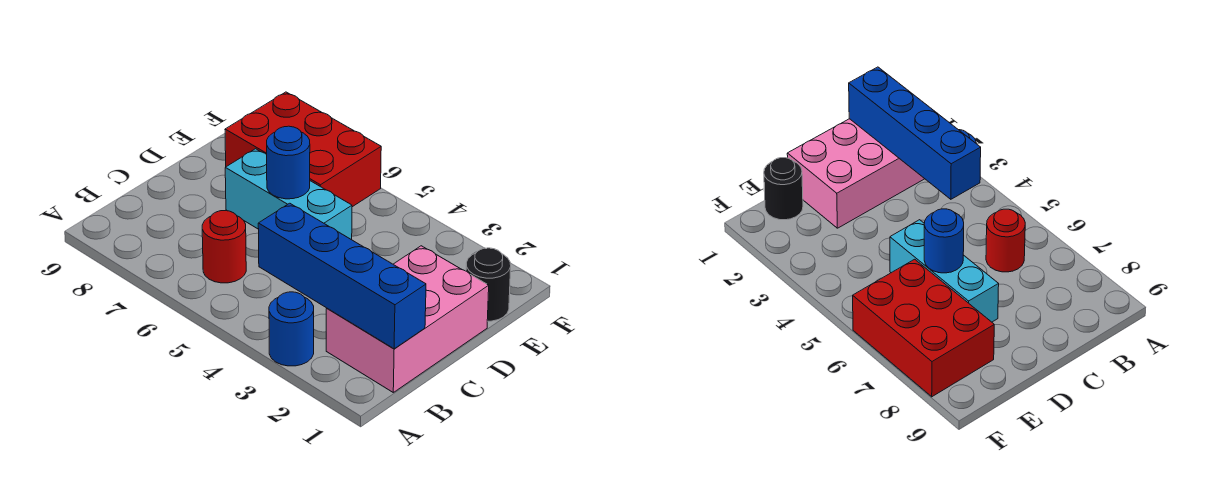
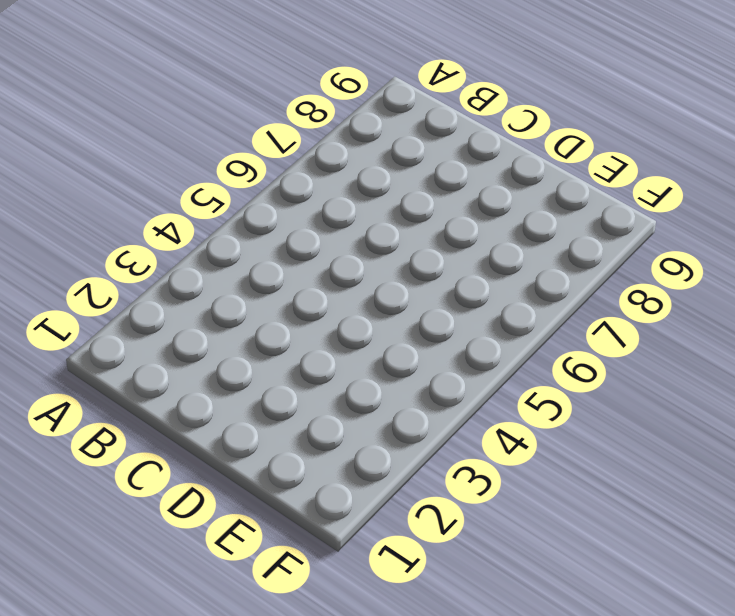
none -> blue round brick A3 level 1
none -> pink brick B1:D2 level 1

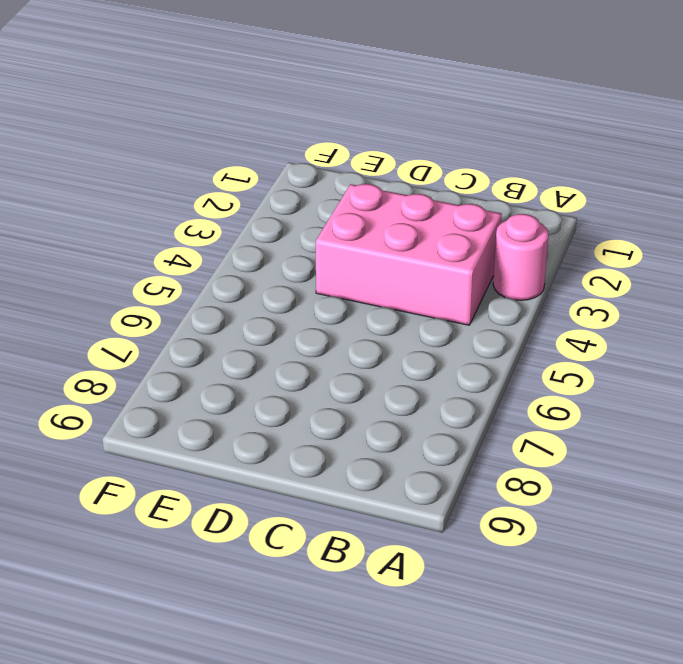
pink round brick A3 level 1 -> blue round brick A3 level 1
pink brick B3:D4 level 1 -> pink brick B1:D2 level 1
none -> red round brick B6 level 1
none -> cyan brick D5:D7 level 1

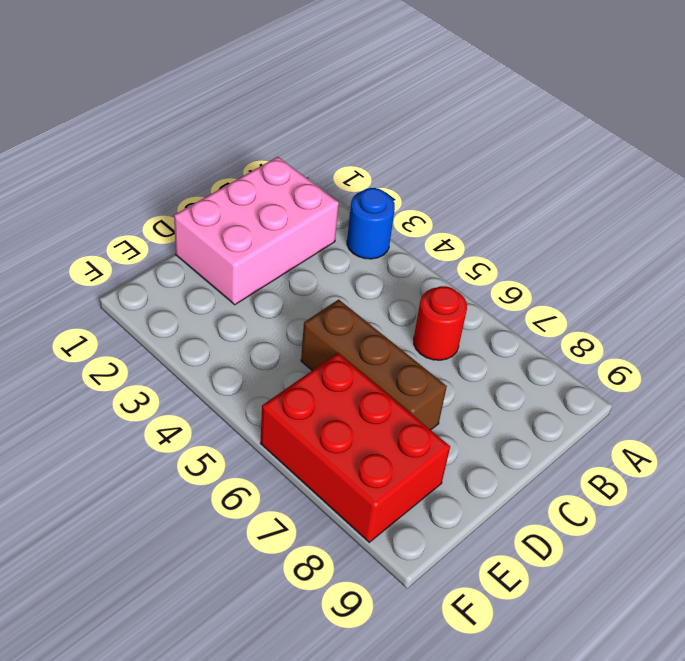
brown brick D5:D7 level 1 -> cyan brick D5:D7 level 1
none -> black round brick E1 level 1
none -> blue brick B1:B4 level 2

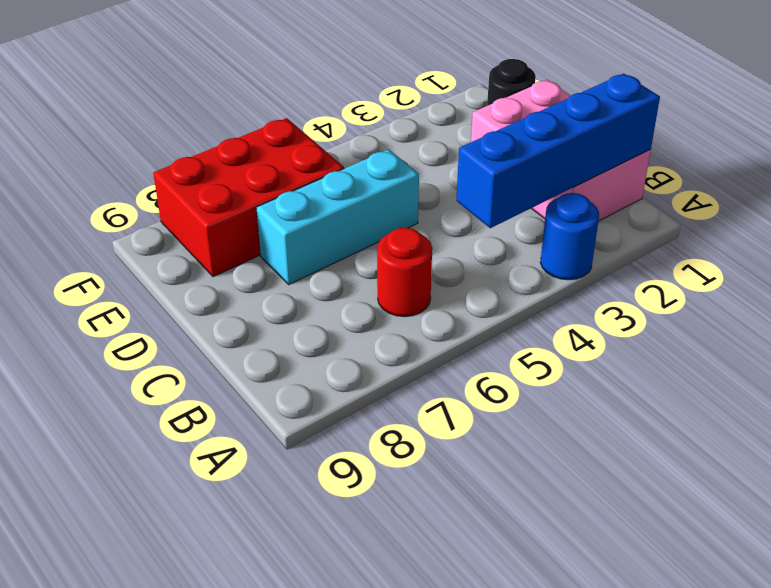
none -> blue round brick D6 level 2

